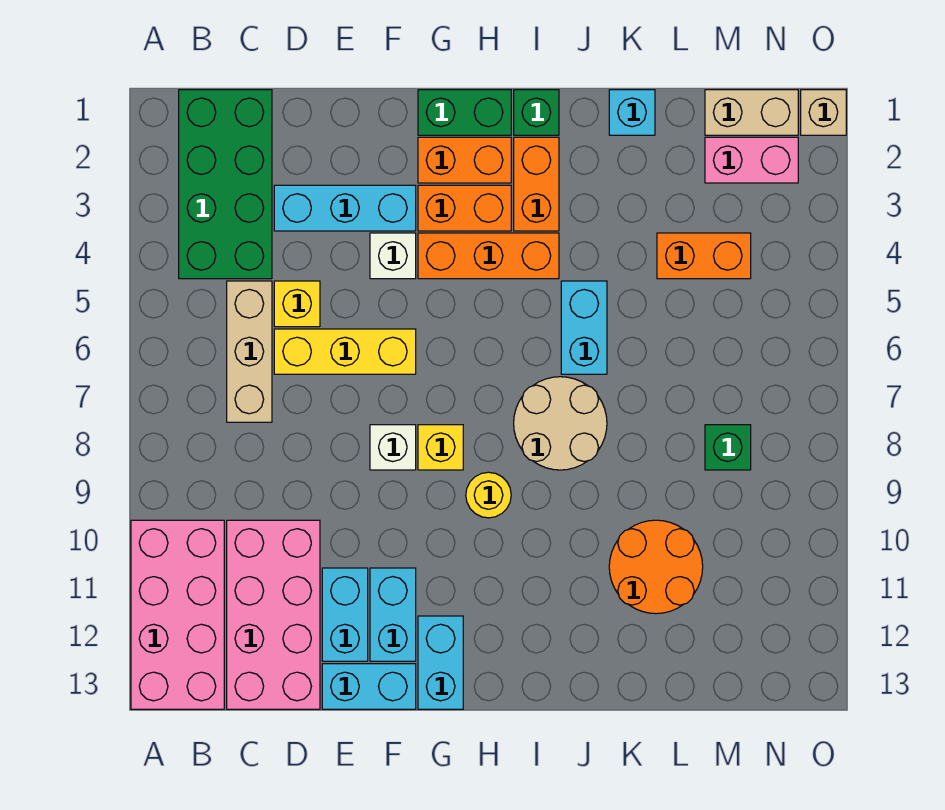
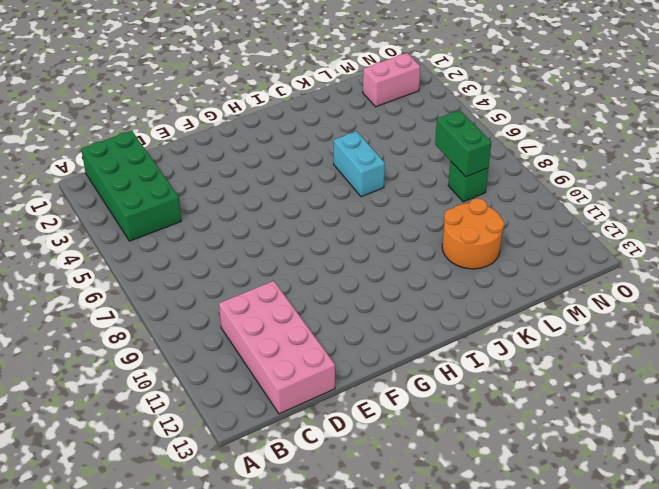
green brick M7:M8 level 2 -> green brick G1:H1 level 1
none -> pink brick A10:B13 level 1
none -> tan brick C5:C7 level 1
none -> cyan brick D3:F3 level 1
none -> yellow brick D5 level 1

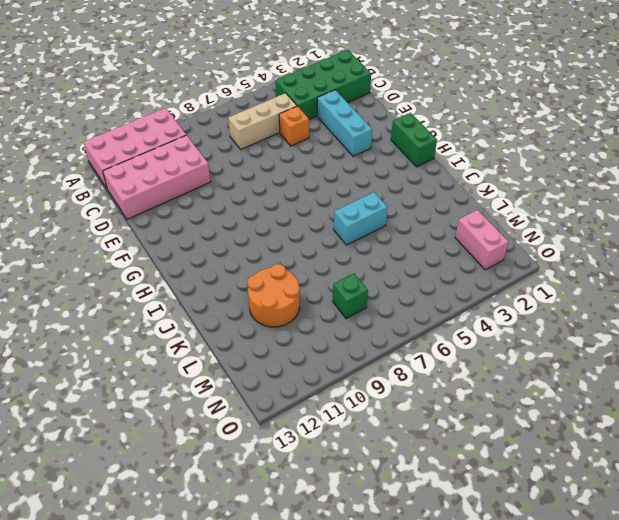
orange brick D5 level 1 -> yellow brick D5 level 1
none -> yellow brick D6:F6 level 1
none -> cyan brick E11:E12 level 1
none -> cyan brick E13:F13 level 1
none -> white brick F4 level 1

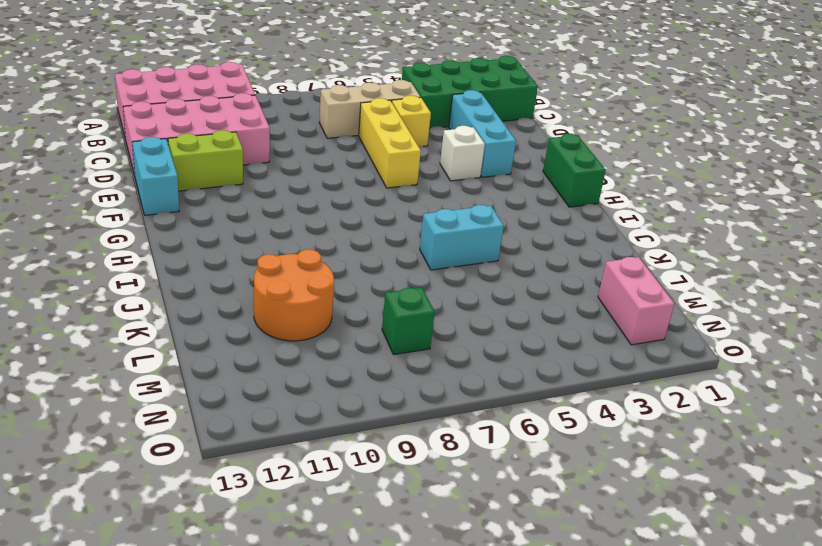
lime brick E11:E12 level 1 -> cyan brick E11:E12 level 1
none -> white brick F8 level 1
none -> cyan brick F11:F12 level 1
none -> orange brick G2:H2 level 1
none -> orange brick G3:H3 level 1

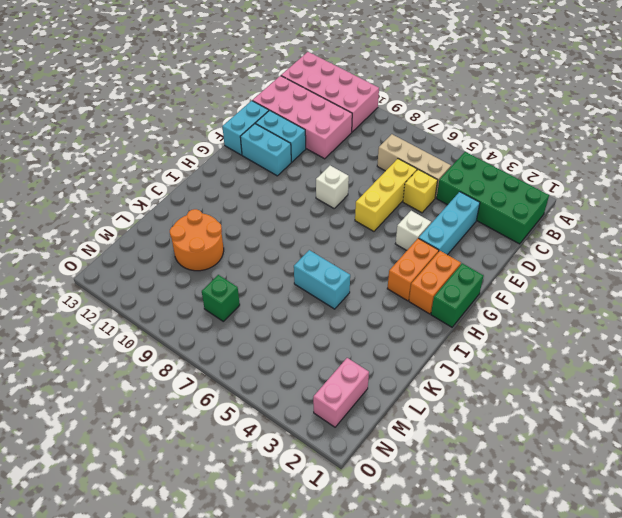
none -> orange brick G4:I4 level 1
none -> yellow brick G8 level 1
none -> cyan brick G12:G13 level 1
none -> yellow round brick H9 level 1

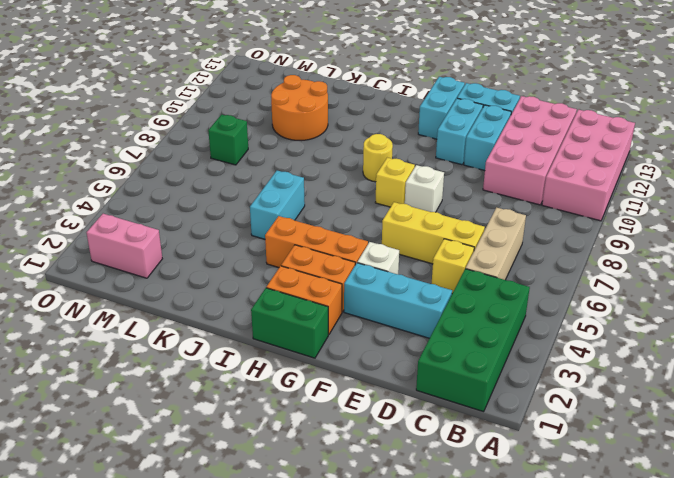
none -> green brick I1 level 1
none -> orange brick I2:I3 level 1
none -> tan round brick I7:J8 level 1
none -> cyan brick K1 level 1

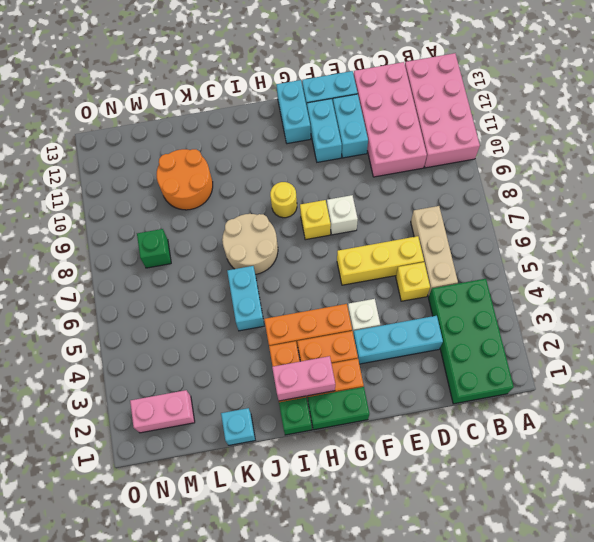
pink brick H2:I2 level 2 -> none
none -> orange brick L4:M4 level 1
none -> tan brick M1:N1 level 1
none -> tan brick O1 level 1

